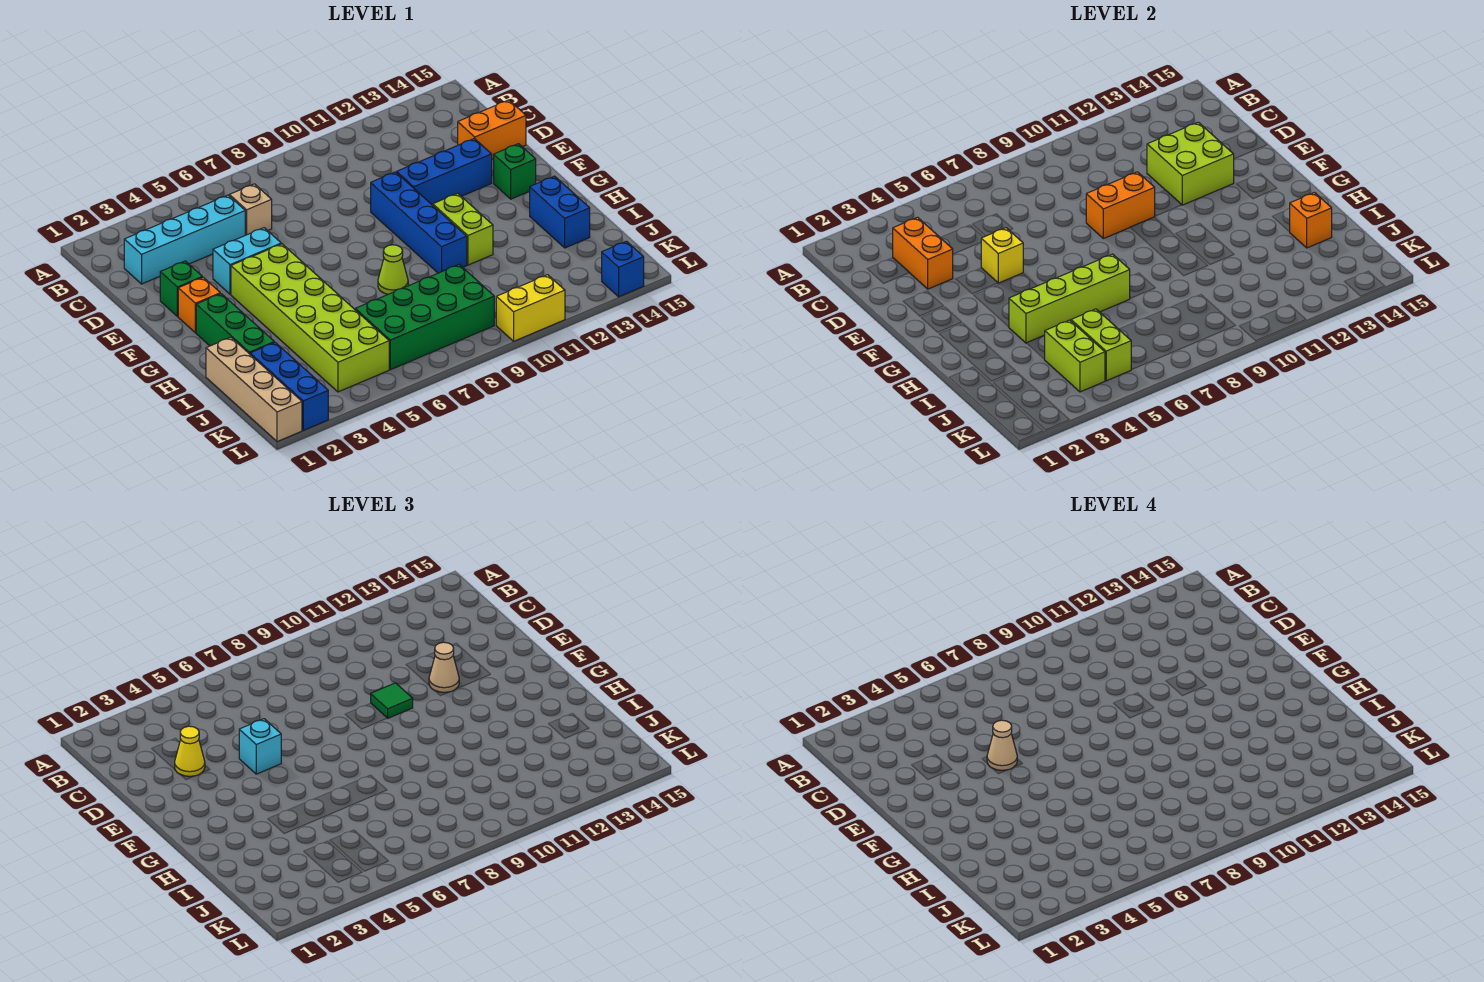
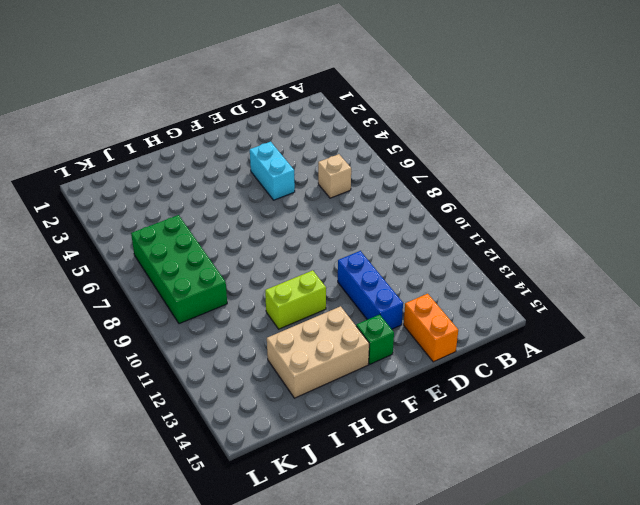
tan brick G13:I14 level 1 -> blue brick H14:I14 level 1
none -> cyan brick C2:C5 level 1
none -> green brick E2 level 1
none -> blue brick E10:H10 level 1
none -> orange brick F2 level 1

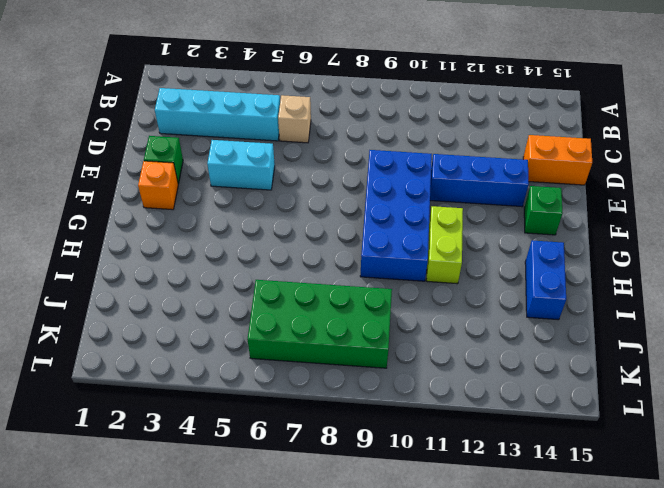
blue brick E9:H10 level 1 -> blue brick E10:H10 level 1
none -> lime brick F4:K5 level 1
none -> green brick G2:I2 level 1
none -> lime cone H8 level 1
none -> tan brick I1:L1 level 1

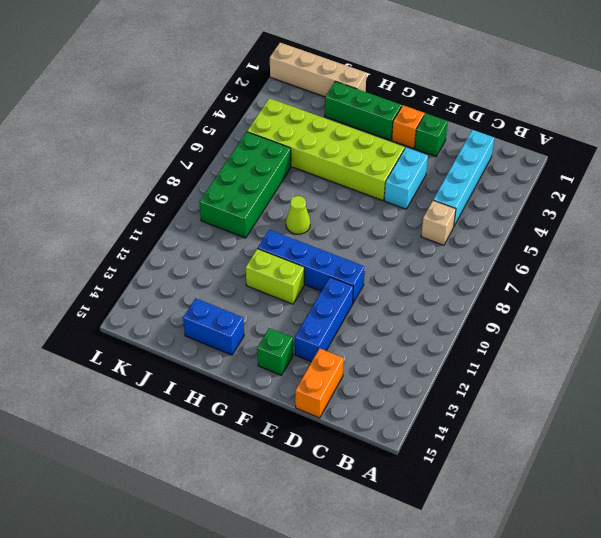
none -> blue brick J2:L2 level 1
none -> yellow brick L10:L11 level 1
none -> blue brick L14 level 1
none -> orange brick C3:D3 level 2

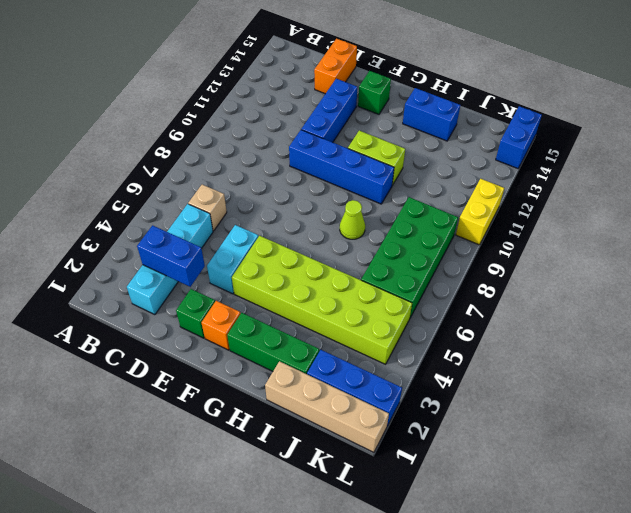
blue brick C3:D3 level 2 -> orange brick C3:D3 level 2
blue brick L14:L15 level 1 -> blue brick L14 level 1
none -> lime brick D12:E13 level 2
none -> yellow brick E5 level 2
none -> orange brick E9:E10 level 2
none -> lime brick H4:H7 level 2

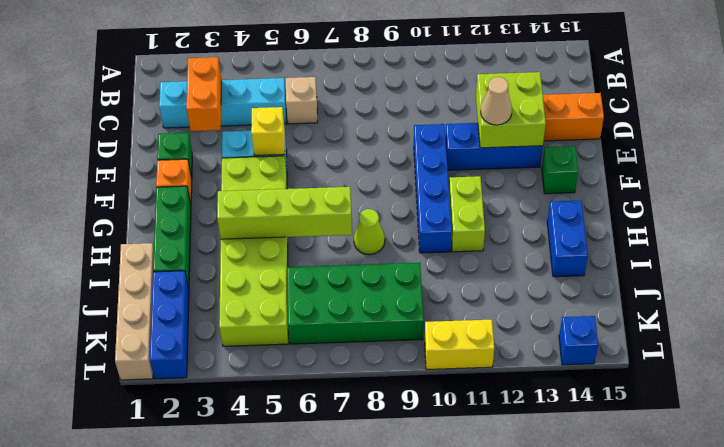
none -> orange brick E9:E10 level 2
none -> orange brick I14 level 2
none -> lime brick J4:K4 level 2
none -> lime brick J5:K5 level 2

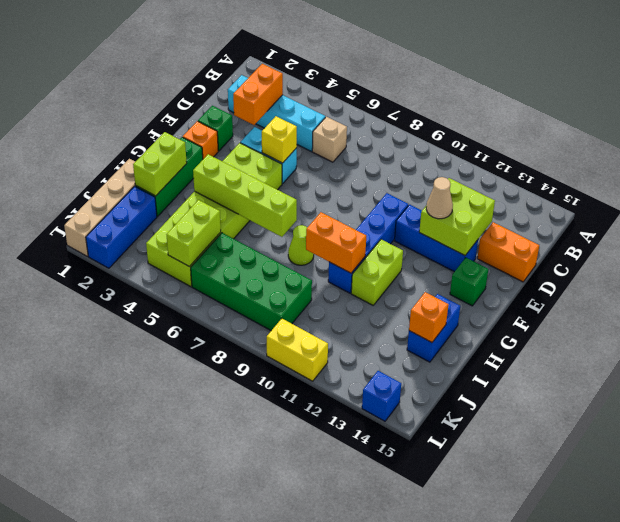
lime brick H2:I2 level 2 -> lime brick J4:K4 level 2
orange brick H9:H10 level 2 -> orange brick E9:E10 level 2
none -> yellow cone D3 level 3
none -> cyan brick E5 level 3
none -> green tile E10 level 3
none -> tan cone E5 level 4

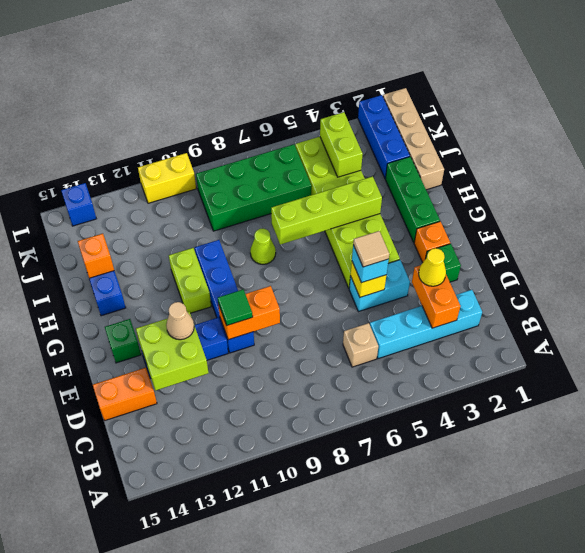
tan tile E5 level 4 -> tan cone E5 level 4
none -> lime brick J5:K5 level 2

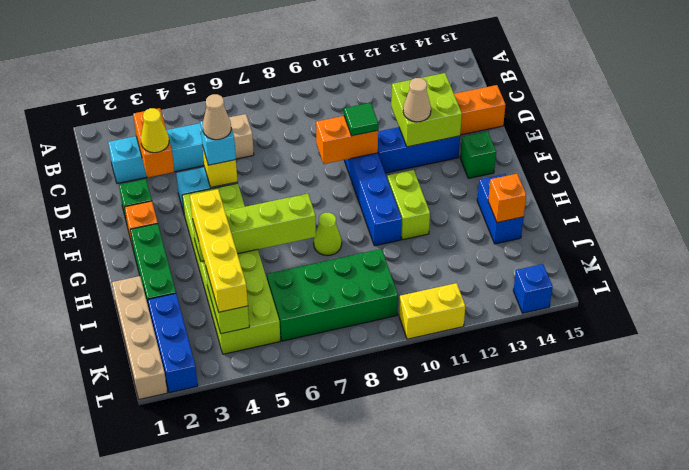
yellow brick H4:K4 level 3 -> none
none -> lime brick J5:K5 level 2

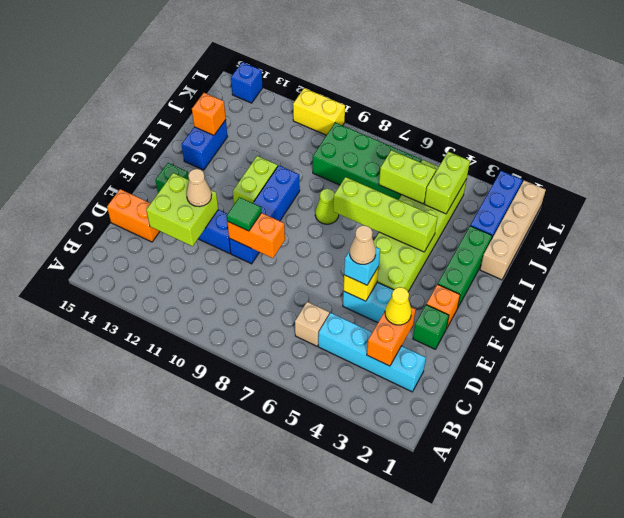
lime brick J5:J6 level 2 -> lime brick J5:K5 level 2

